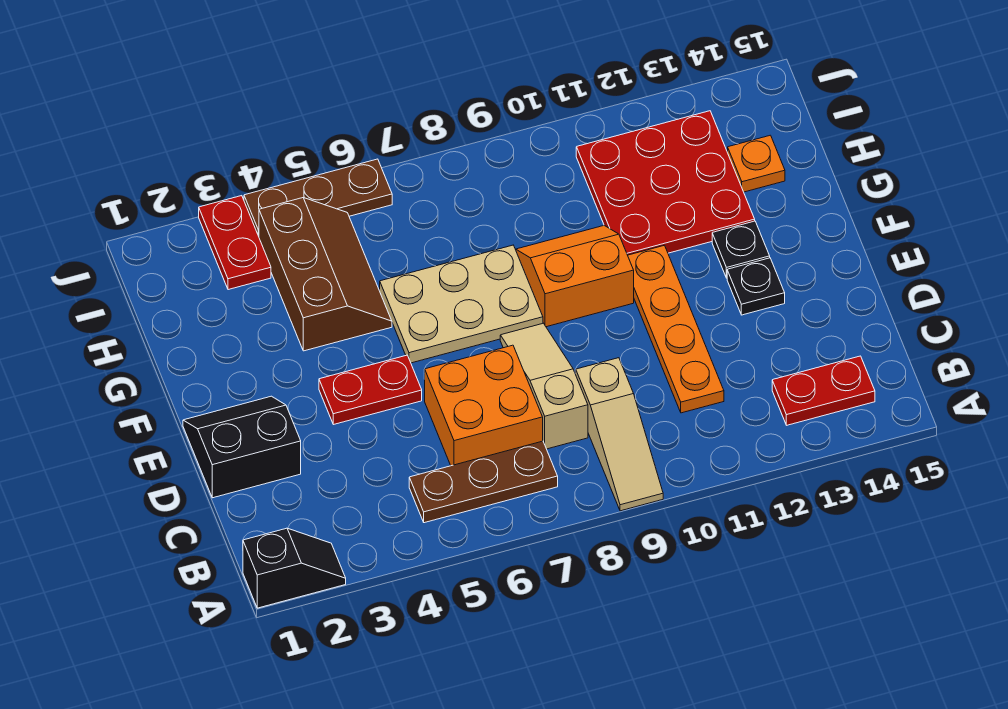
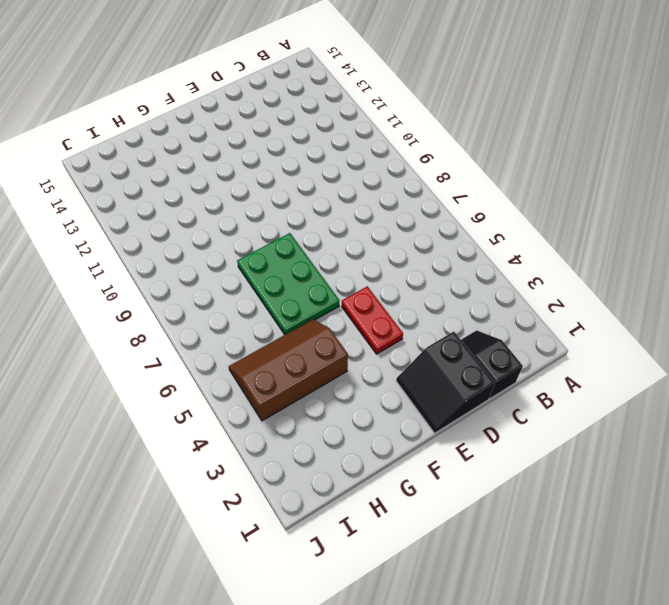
black slope C1:C2 level 1 top 1 -> black slope A1:A2 level 1 top 1
green plate F6:G8 level 1 -> tan plate F6:G8 level 1
none -> tan slope A9:C9 level 1 top C
none -> brown plate B5:B7 level 1
none -> red plate B13:B14 level 1

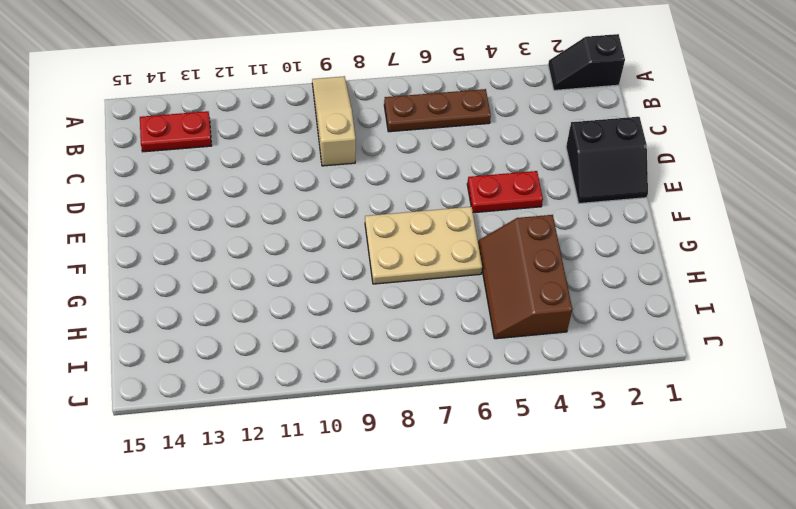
none -> orange brick C6:D7 level 1
none -> tan slope C8:E8 level 1 top C
none -> orange plate C11:F11 level 1

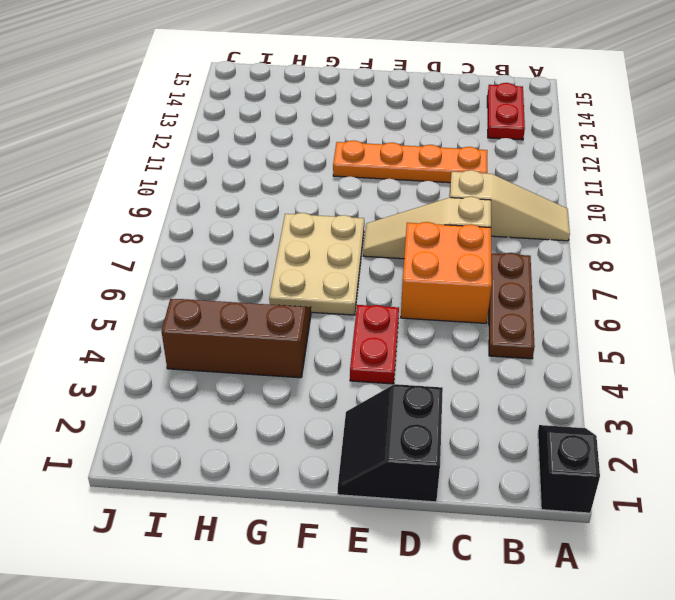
none -> black plate E13 level 1
none -> orange slope F9:G10 level 1 top F
none -> black plate F13 level 1

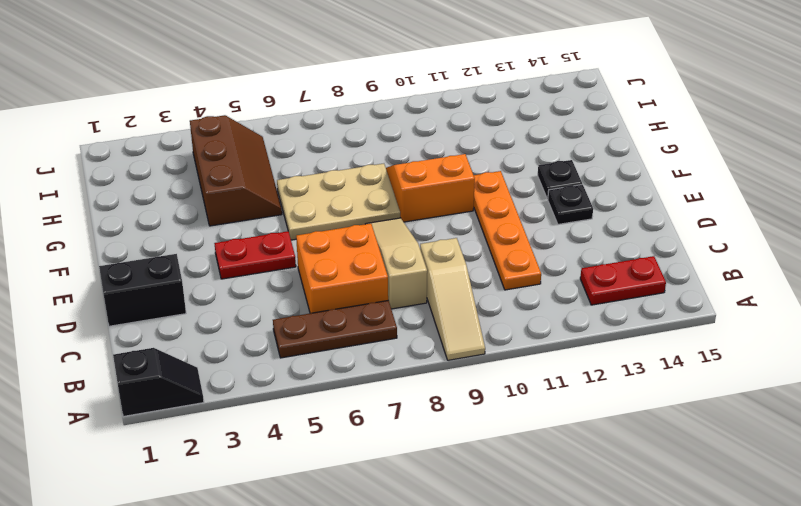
none -> red plate G11:I13 level 1
none -> orange plate H14 level 1
none -> red plate I3:J3 level 1

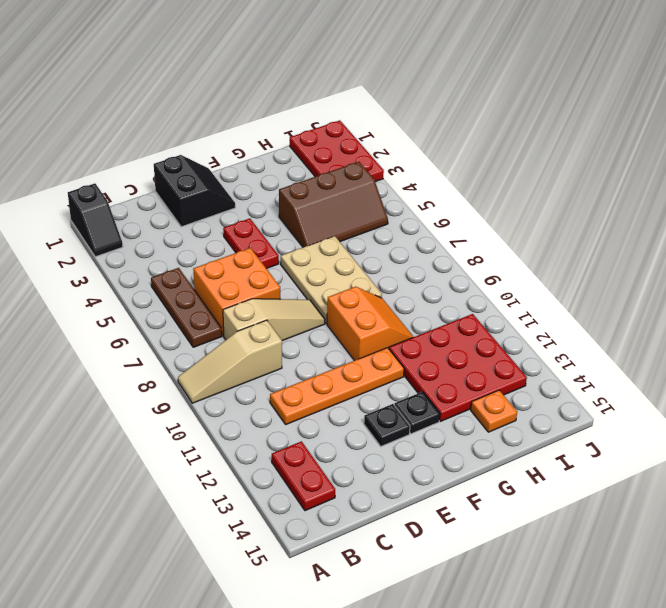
red plate I1:J3 level 1 -> red plate I3:J3 level 1
none -> brown plate J4:J6 level 1

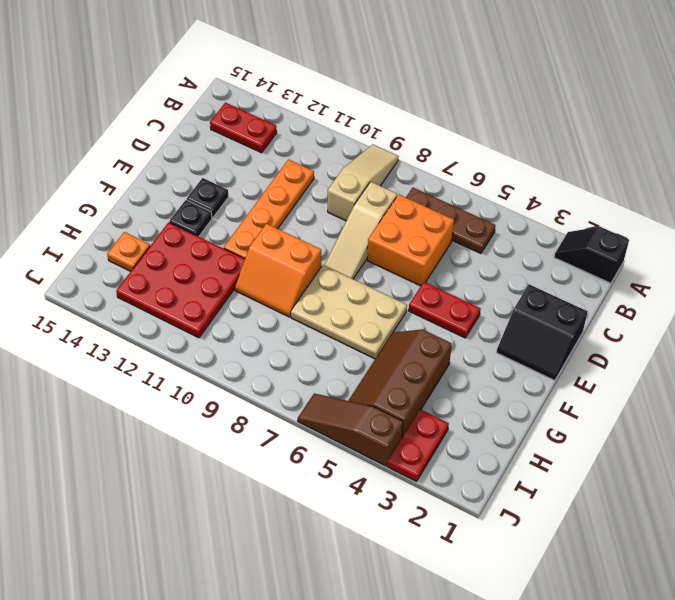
brown slope J4:J6 level 1 top 4 -> brown plate J4:J6 level 1

